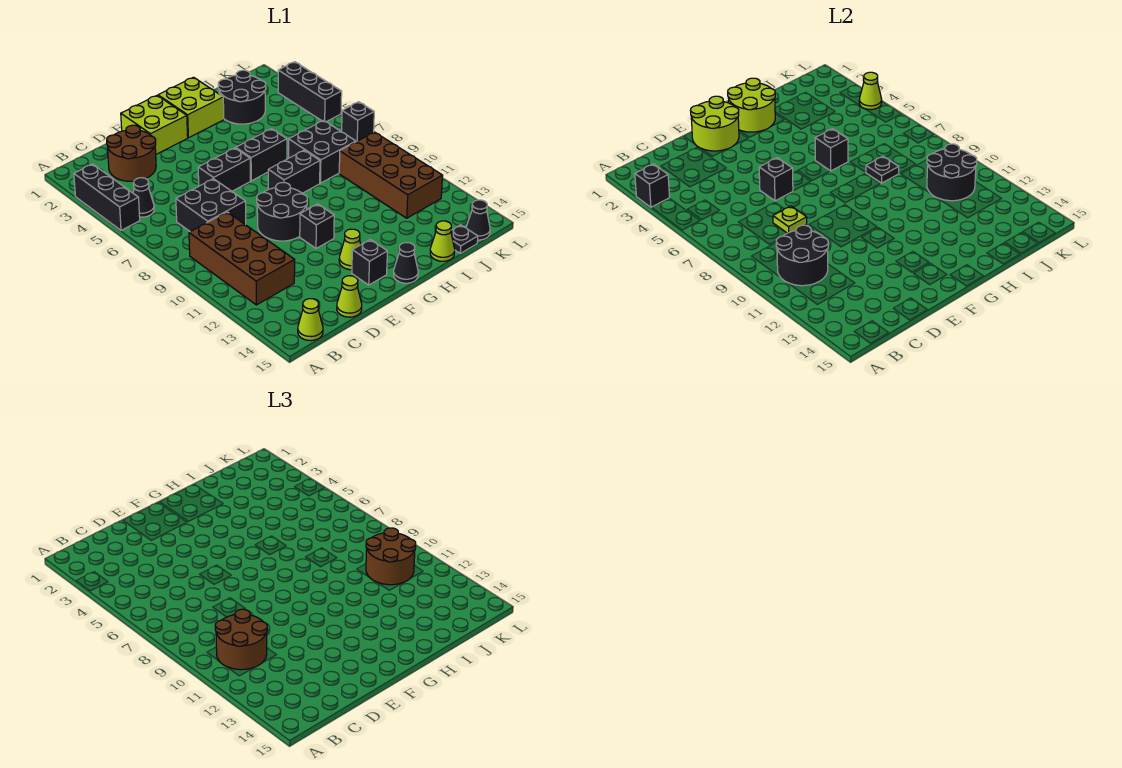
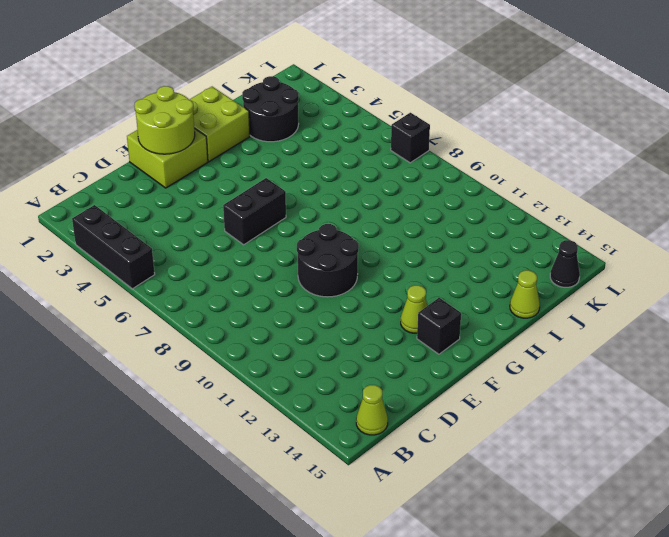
none -> black cone B5 level 1
none -> brown brick B9:C12 level 1
none -> brown round brick C2:D3 level 1
none -> black brick C7:D8 level 1

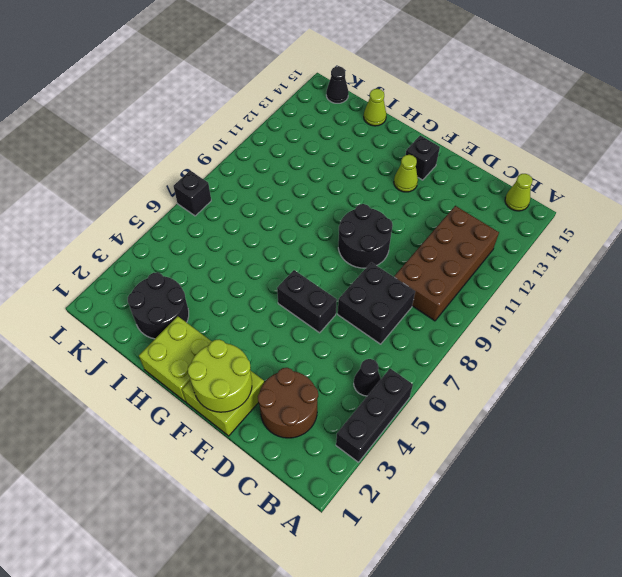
none -> lime cone D15 level 1
none -> black brick F11 level 1
none -> black brick G6:H6 level 1
none -> black brick G8:H8 level 1

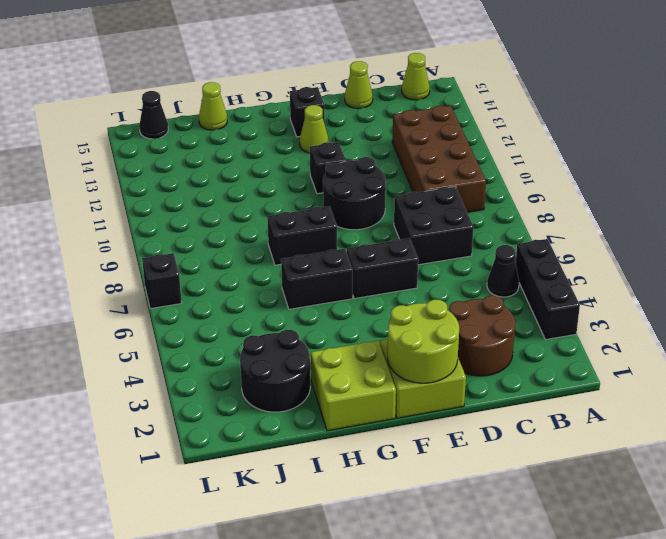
none -> black cone G15 level 1
none -> black brick I7:J8 level 1
none -> brown brick J9:K12 level 1
none -> black plate J15 level 1

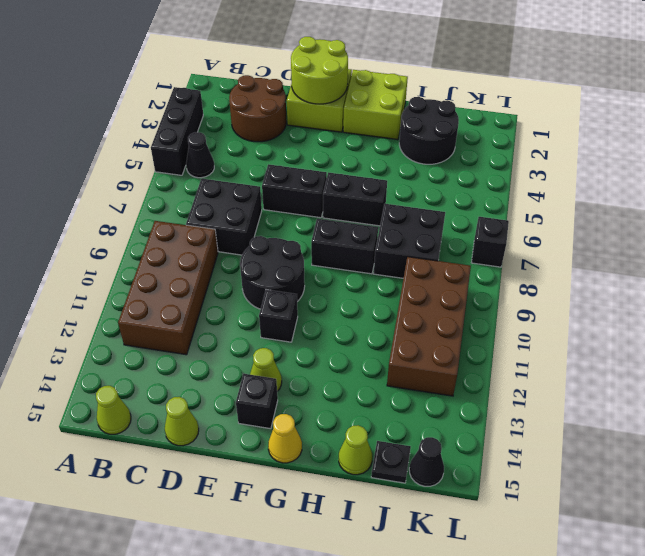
yellow cone G15 level 1 -> black cone G15 level 1
none -> black brick L3:L5 level 1
none -> black brick A3 level 2
none -> black round brick B10:C11 level 2
none -> lime plate D8 level 2

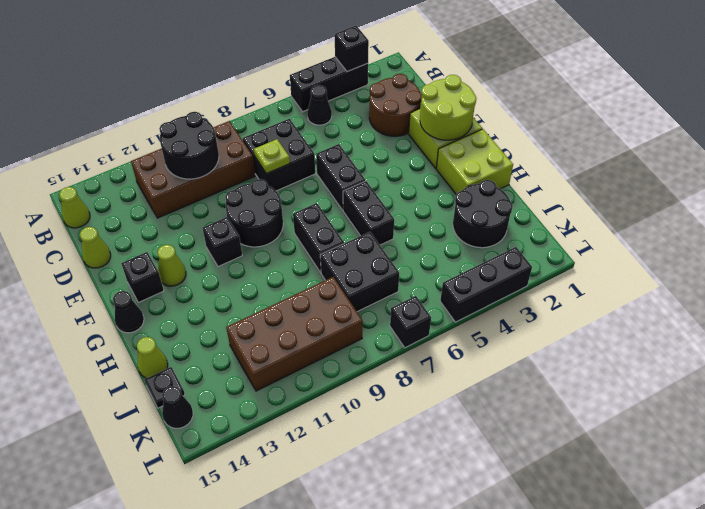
none -> black brick E6 level 2
none -> lime round brick G1:H2 level 2
none -> black brick H6 level 2
none -> black plate I8 level 2

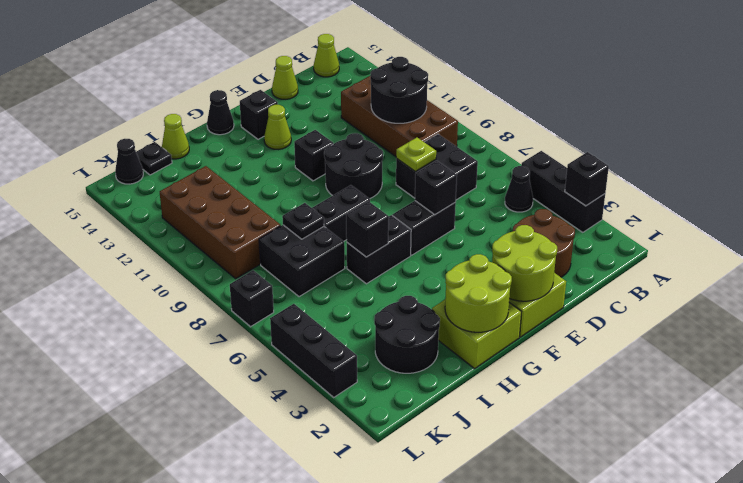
none -> black round brick J10:K11 level 2
none -> lime cone L4 level 2
none -> brown round brick B10:C11 level 3
none -> brown round brick J10:K11 level 3

